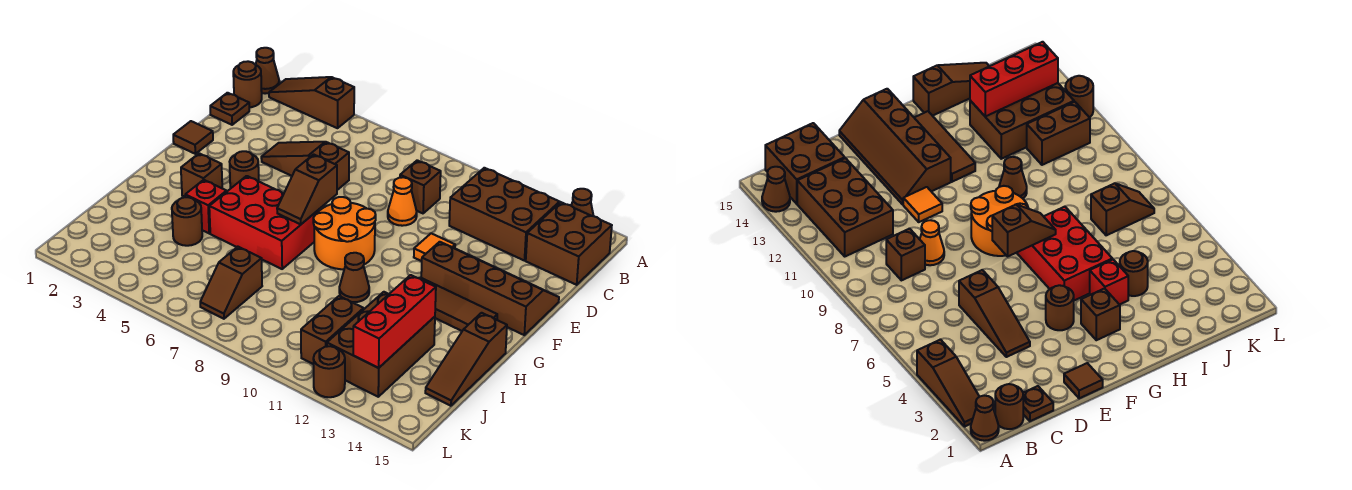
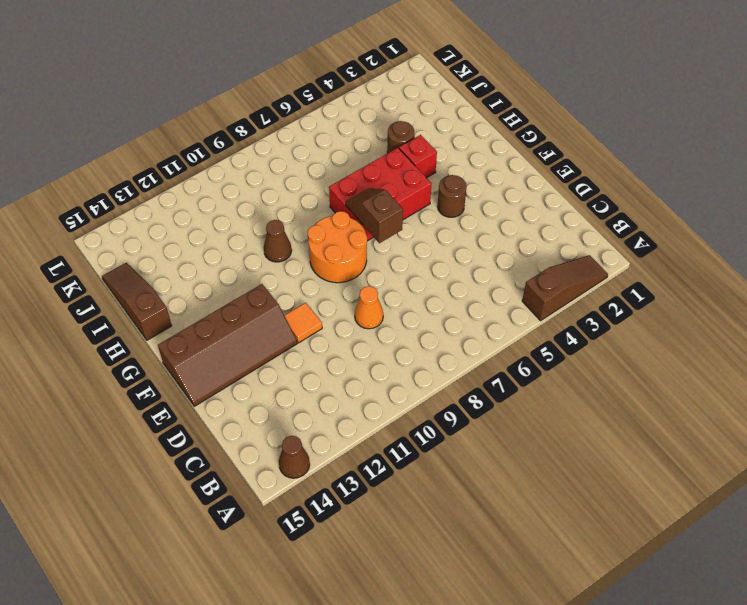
none -> brown cone A1 level 1
none -> brown round brick B1 level 1
none -> brown brick B11:C13 level 1

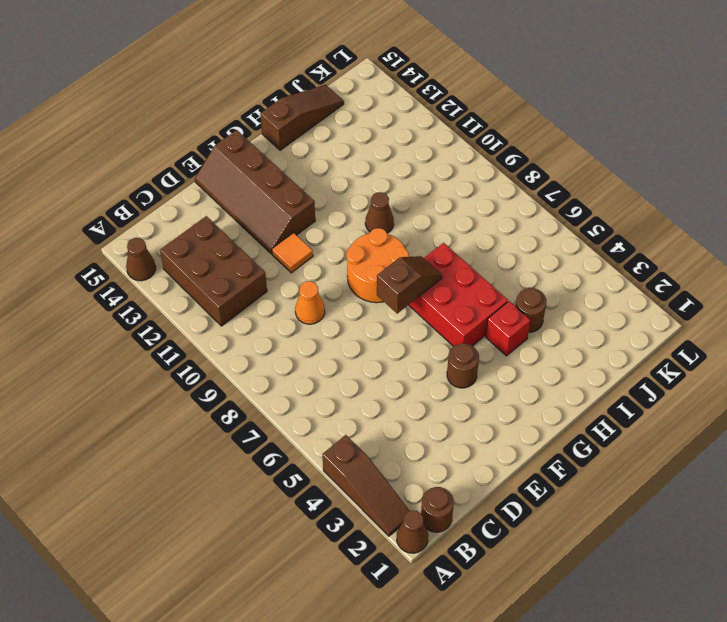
none -> brown brick B14:C15 level 1
none -> brown plate C1 level 1
none -> brown brick C9 level 1

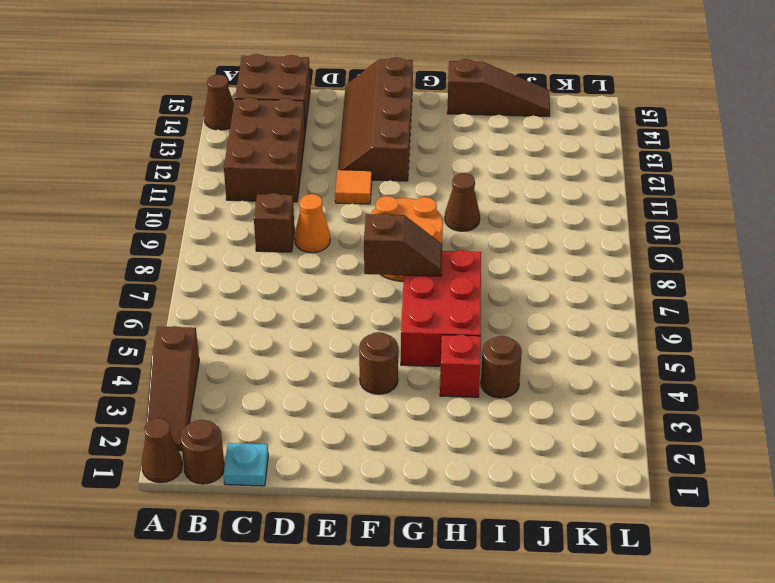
cyan plate C1 level 1 -> brown plate C1 level 1
none -> brown slope D4:D6 level 1 top 6
none -> brown tile E1 level 1
none -> brown brick G3 level 1

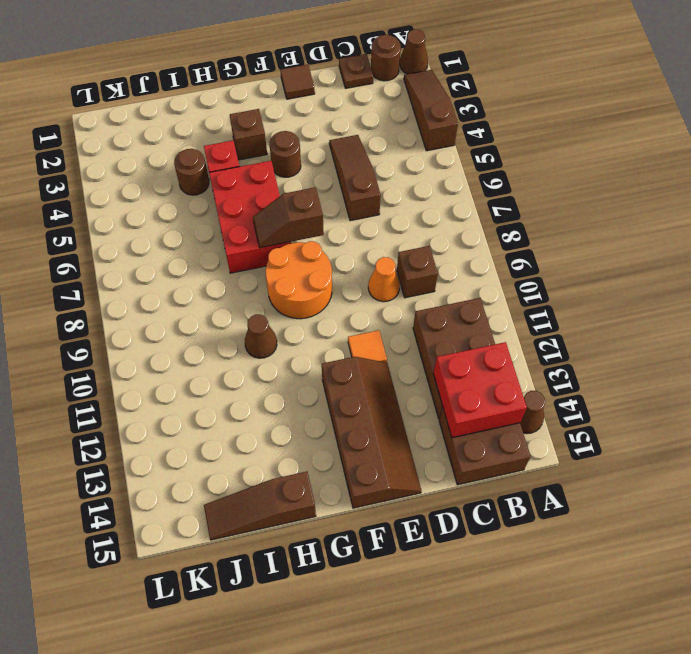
red brick B13:C14 level 2 -> none
none -> brown tile G12:G14 level 1
none -> brown brick I12:K13 level 1
none -> brown slope J7:K7 level 1 top J

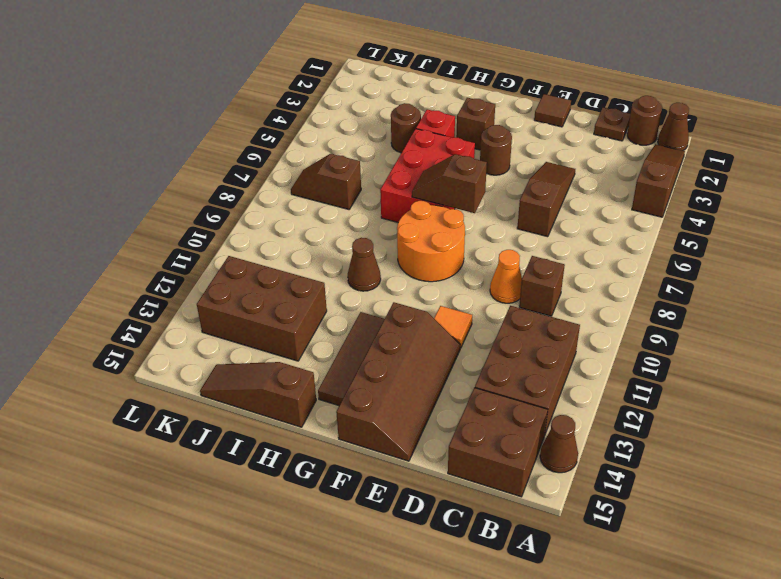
none -> brown brick J11:K11 level 1
none -> brown round brick L12 level 1
none -> red brick I13:K13 level 2

